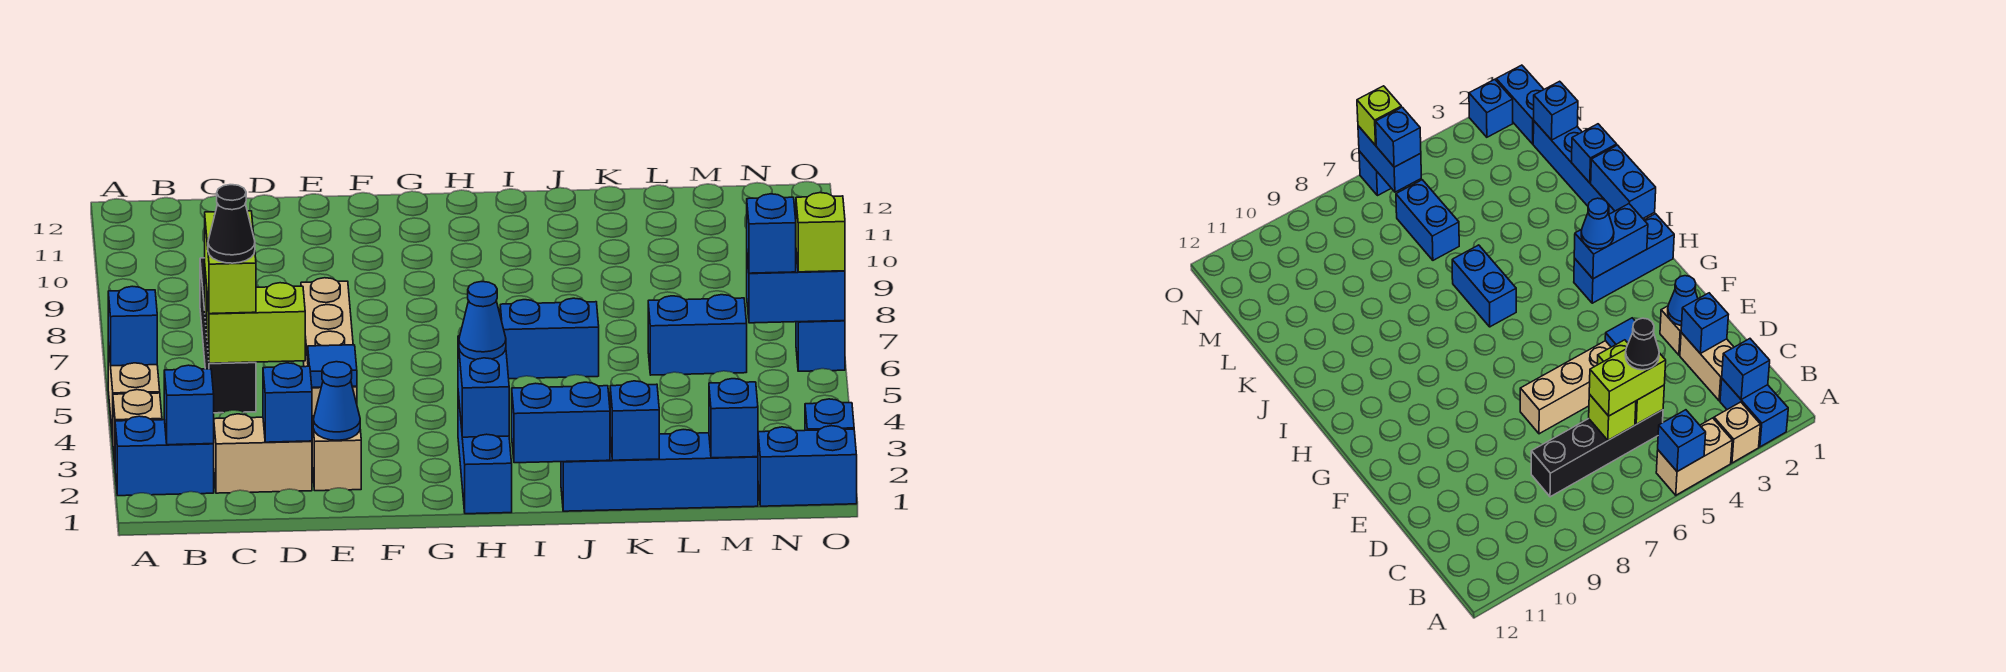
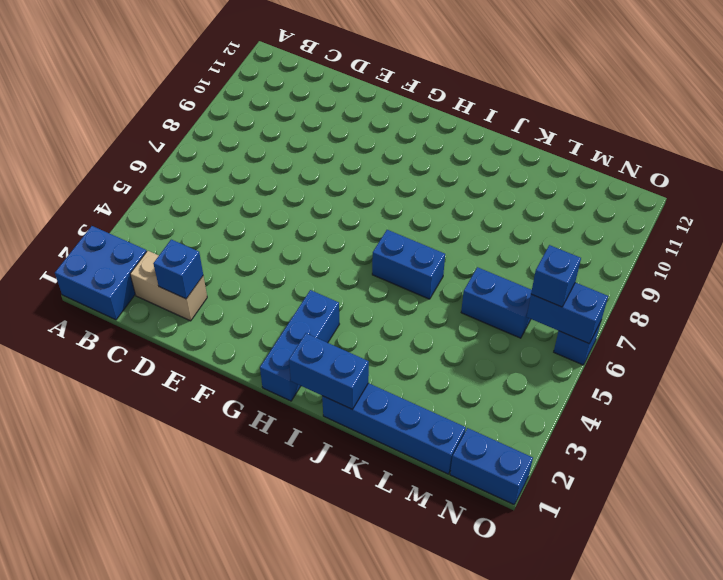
blue brick A1:B2 level 1 -> blue brick A2:B2 level 1
none -> tan brick A3 level 1
none -> tan brick A4:A5 level 1
none -> black brick C5:C8 level 1
none -> tan brick E2 level 1

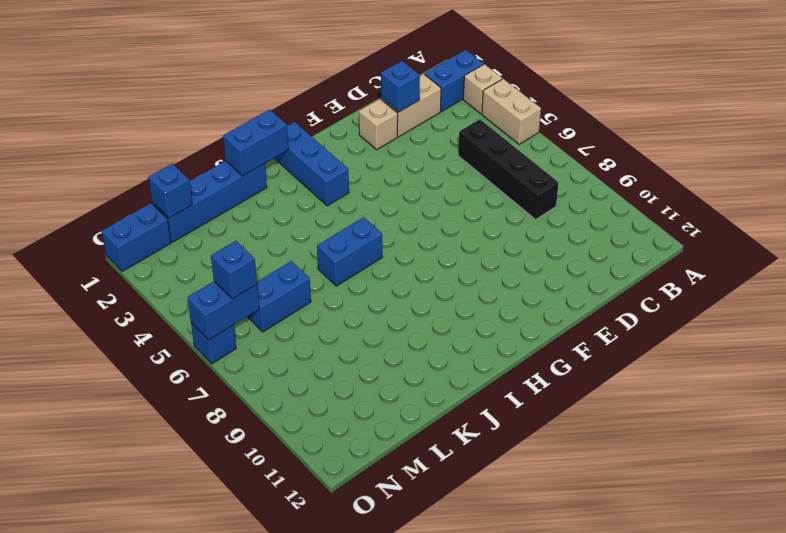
none -> tan brick E4:E7 level 1
none -> blue brick O2 level 1
none -> blue brick A5 level 2
none -> blue brick B2 level 2

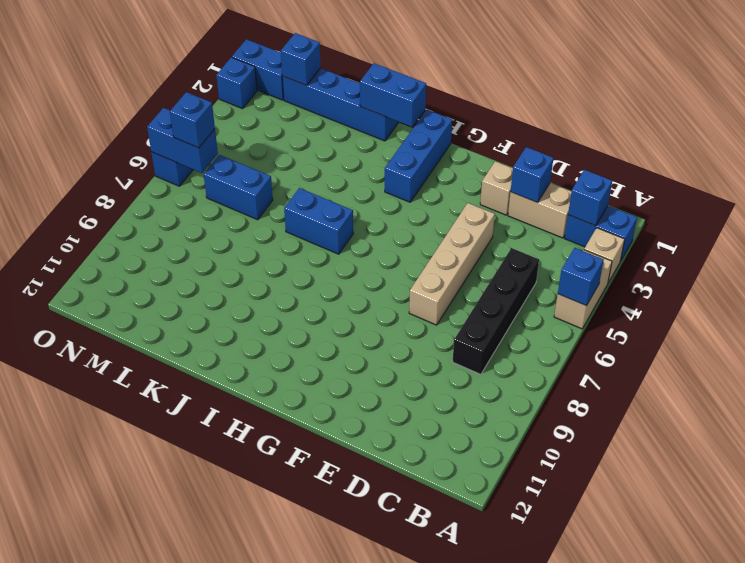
none -> lime brick C5:D5 level 2
none -> lime brick C6 level 2
none -> blue cone E2 level 2
none -> blue tile E4 level 2

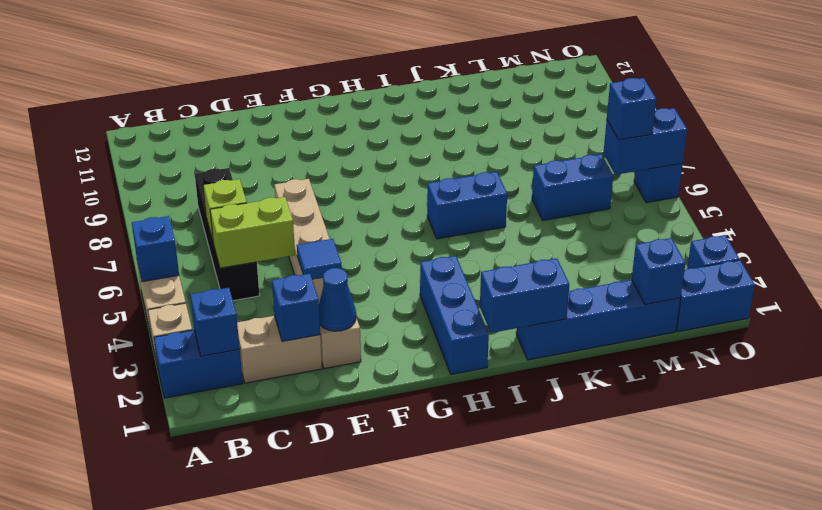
none -> blue brick H2:H3 level 2
none -> blue brick K1 level 2
none -> lime brick C5:C6 level 3
none -> blue cone H3 level 3

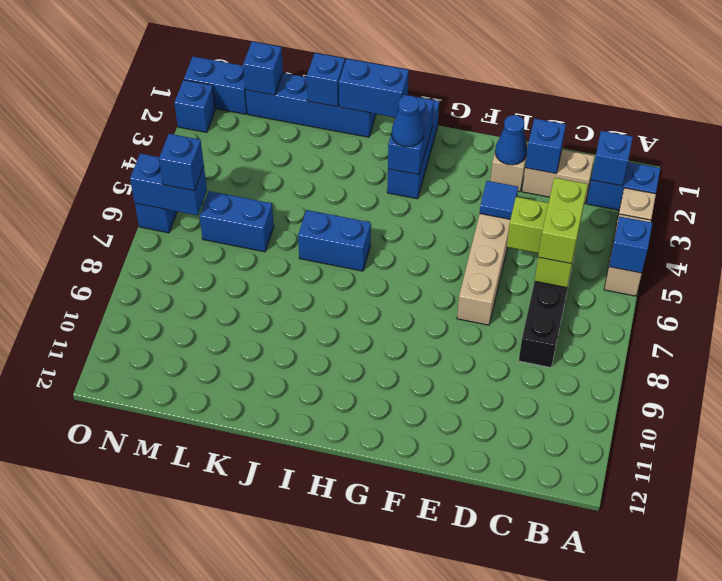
none -> lime brick O6 level 3
none -> black cone C5 level 4

